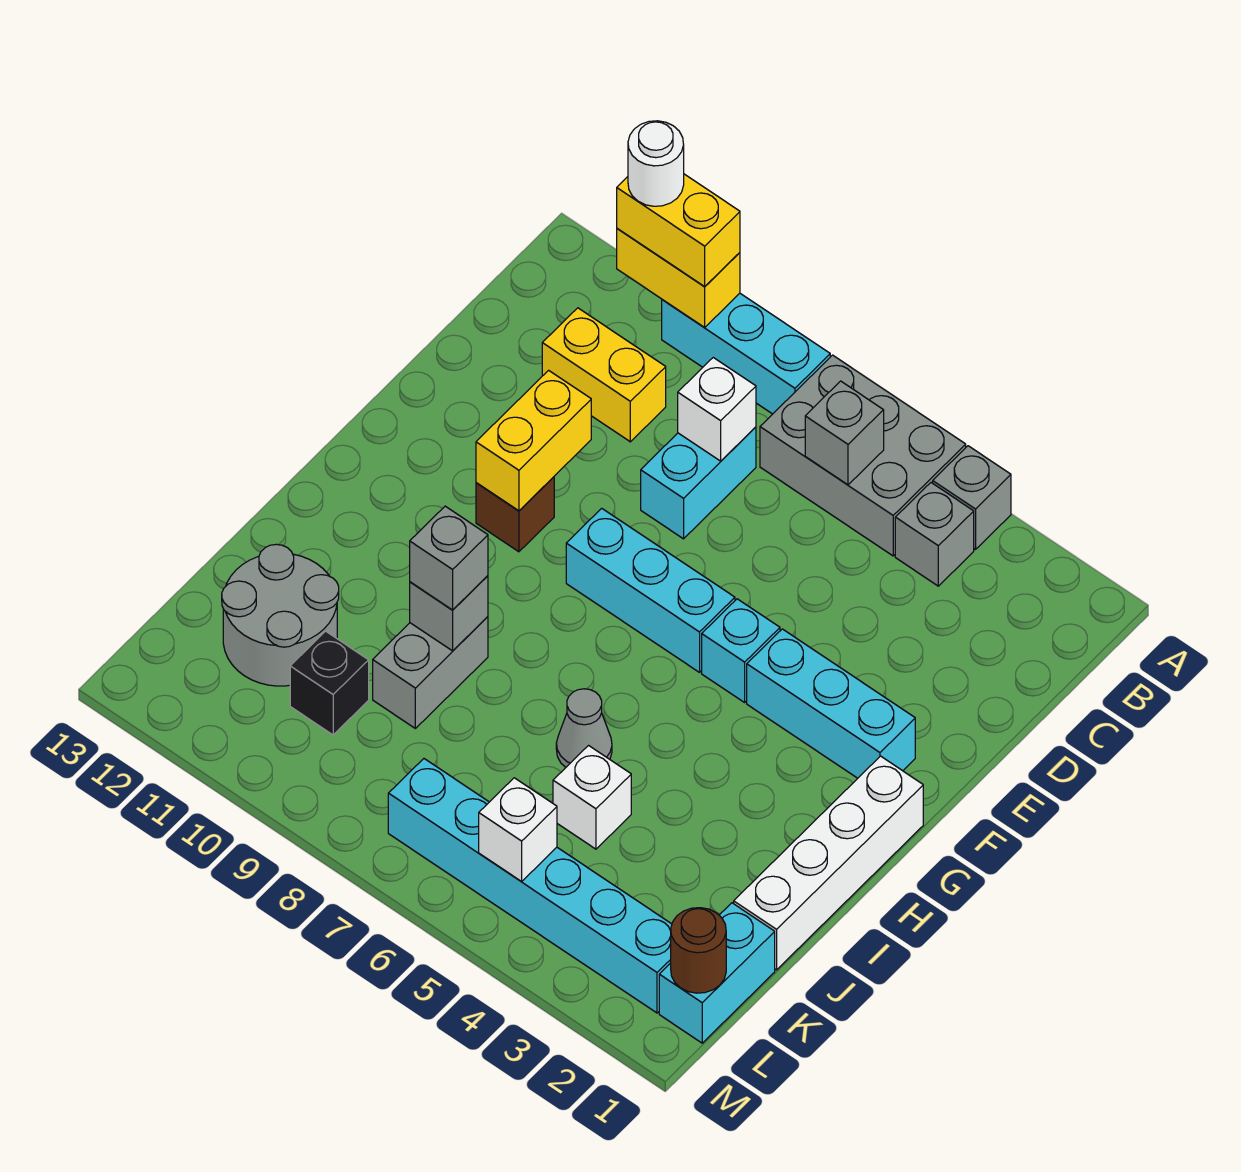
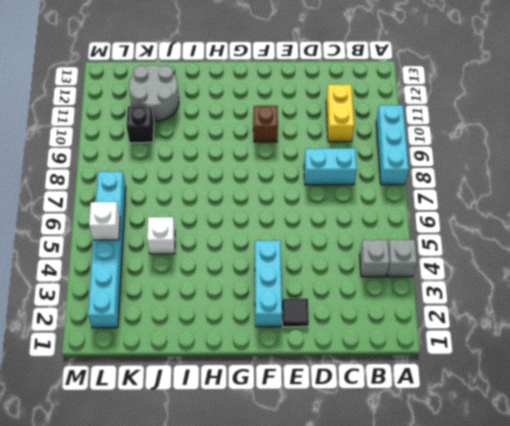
black tile E2 level 1 -> none
none -> grey brick A5:B7 level 1
none -> cyan brick F5 level 1
none -> cyan brick F6:F8 level 1

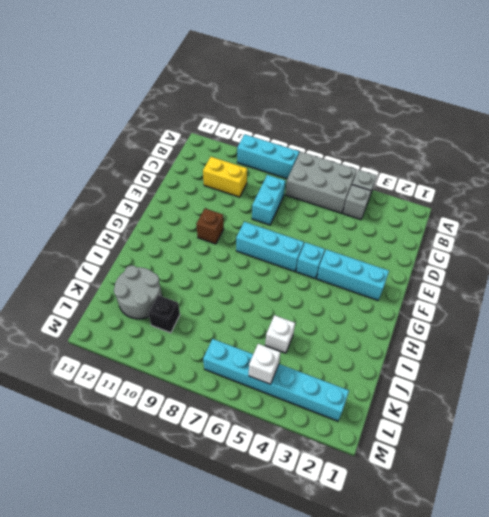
none -> white brick G1:J1 level 1
none -> grey cone I6 level 1
none -> grey brick I9:J9 level 1

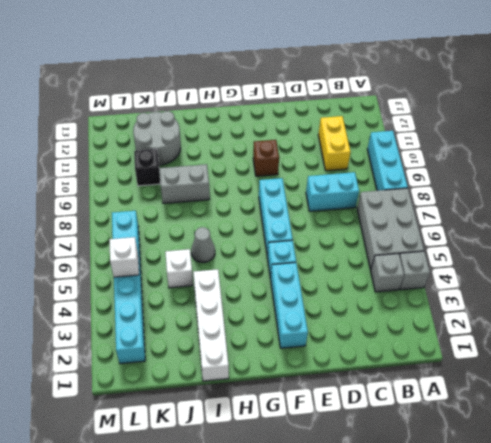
white brick I1:I4 level 1 -> white brick G1:J1 level 1
none -> cyan brick K1:L1 level 1
none -> yellow brick A10:A11 level 2
none -> grey brick B6 level 2

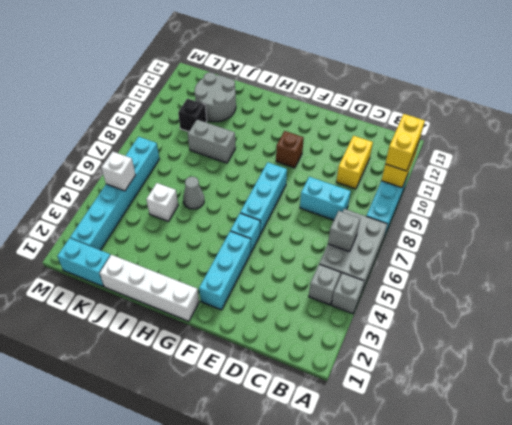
none -> white brick C8 level 2
none -> yellow brick E10:F10 level 2
none -> grey brick I9 level 2

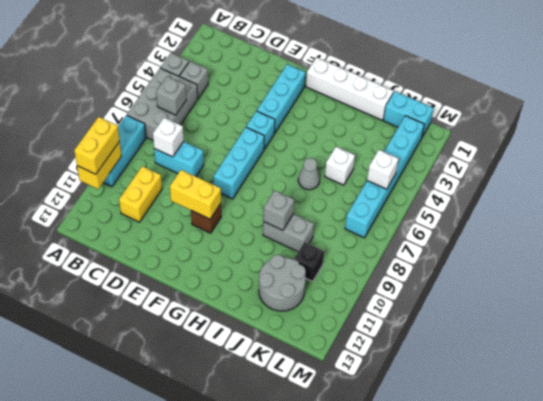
none -> brown round brick L1 level 2
none -> grey brick I9 level 3
none -> white round brick A11 level 4

